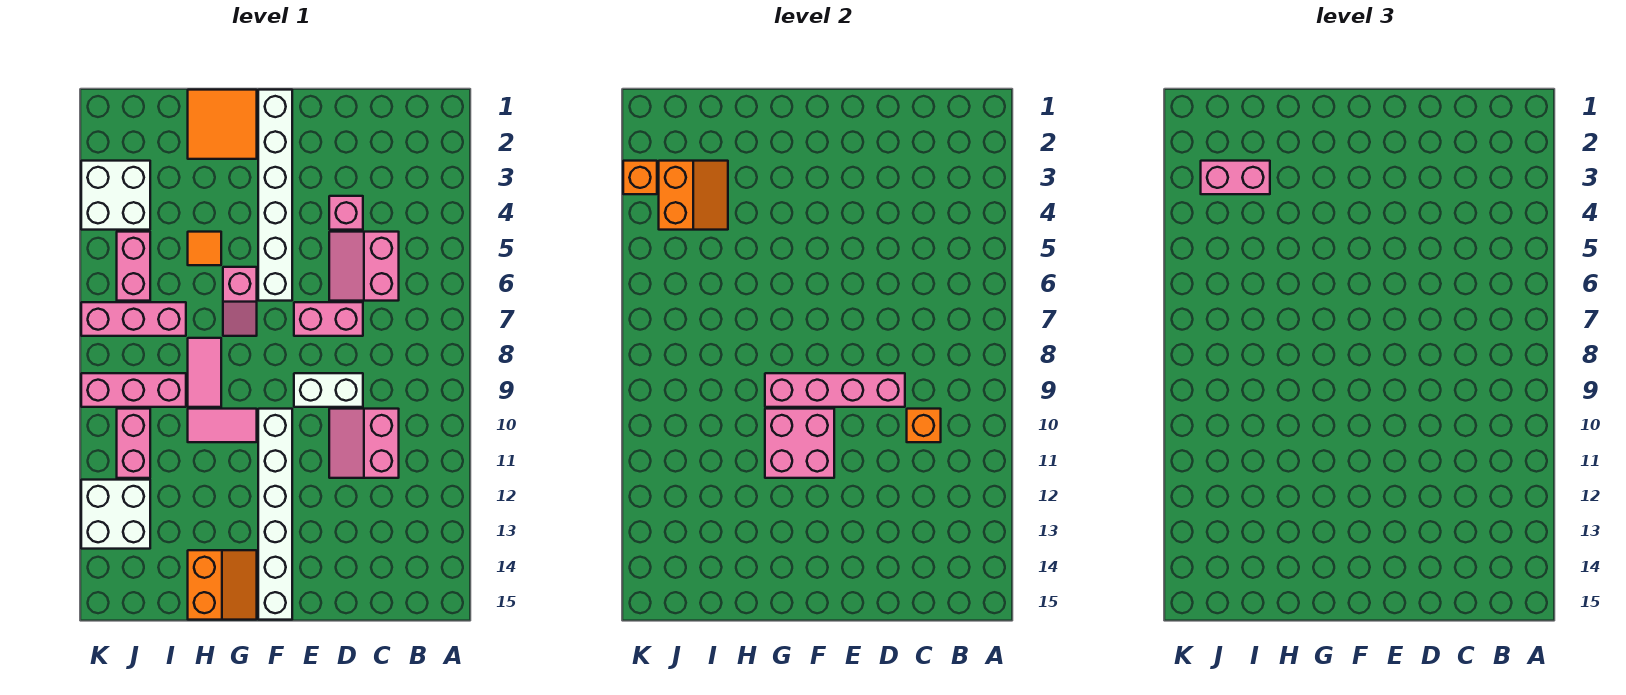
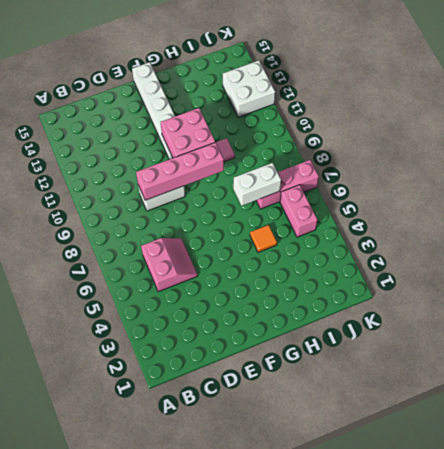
white brick H7:I7 level 2 -> none
none -> pink slope C10:D11 level 1 top C
none -> pink brick D4 level 1
none -> pink brick D7:E7 level 1

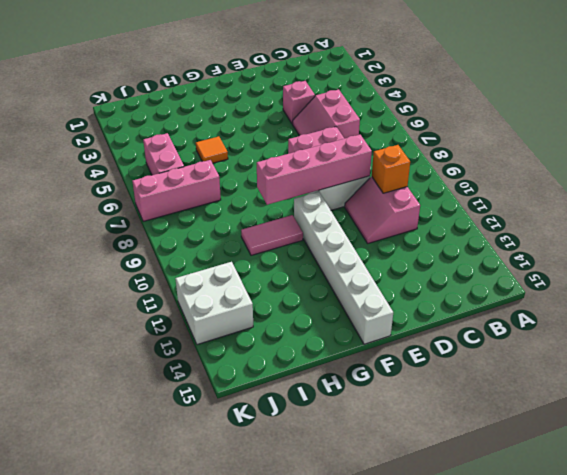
none -> white brick F1:F6 level 1
none -> orange tile G1:H2 level 1
none -> pink slope G6:G7 level 1 top 6

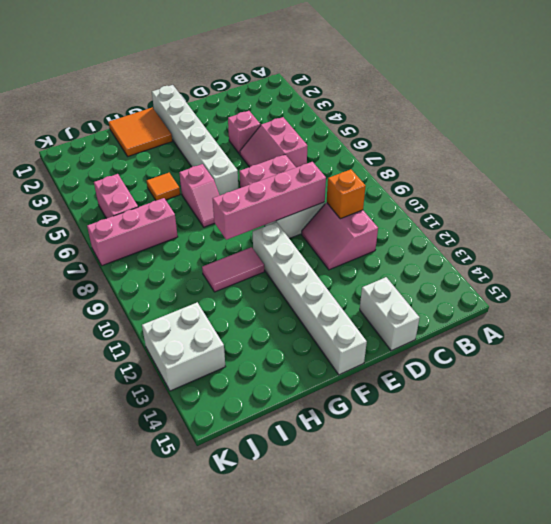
white brick D14:D15 level 1 -> none
none -> orange slope G14:H15 level 1 top H
none -> pink tile H8:H9 level 1
none -> pink brick I9:K9 level 1

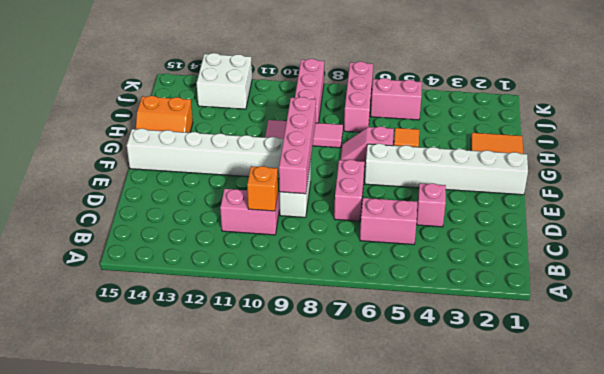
none -> white brick J3:K4 level 1
none -> pink brick J10:J11 level 1
none -> pink brick F10:G11 level 2

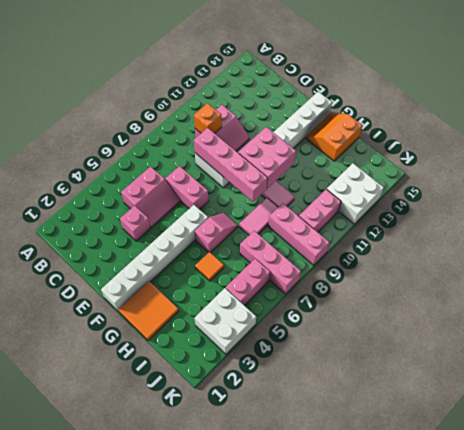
none -> orange slope I3:J4 level 2 top J
none -> orange brick K3 level 2
none -> pink brick I3:J3 level 3

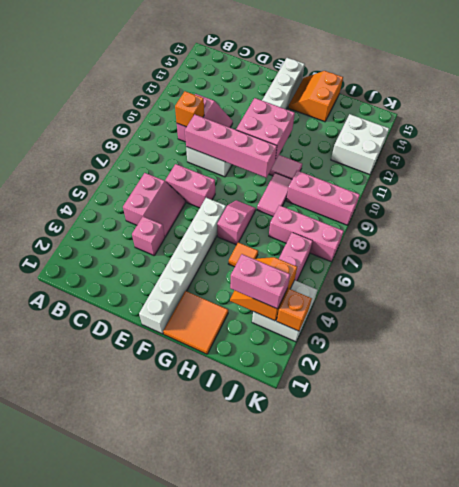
none -> pink brick J10:J11 level 1

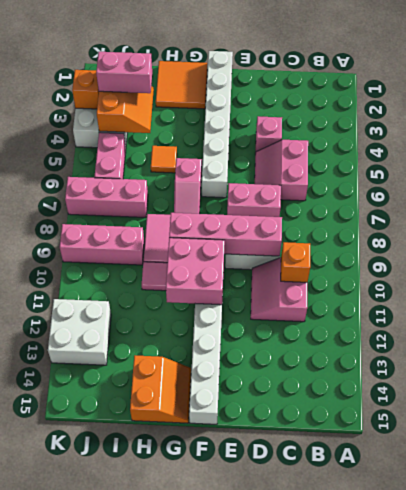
none -> pink brick J10:J11 level 1

